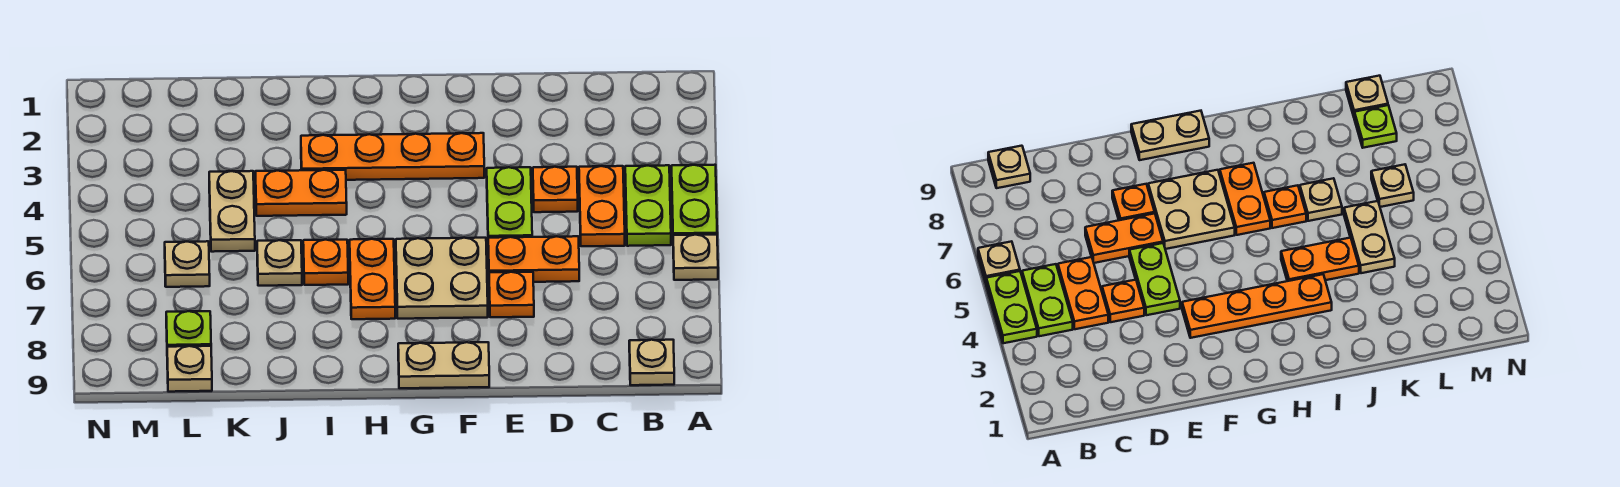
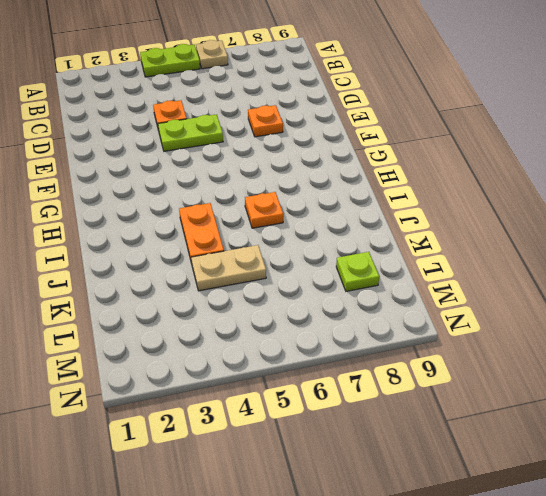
none -> lime plate B4:B5 level 1
none -> tan plate B9 level 1
none -> orange plate C4:C5 level 1

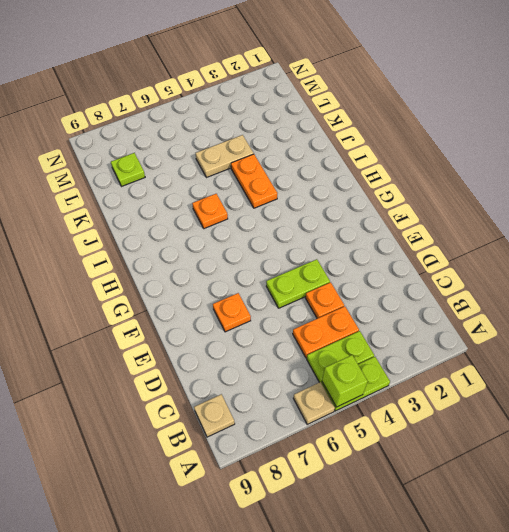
lime brick A5 level 2 -> none
none -> orange plate D6:E6 level 1
none -> orange plate F3:I3 level 1
none -> tan plate F6:G7 level 1

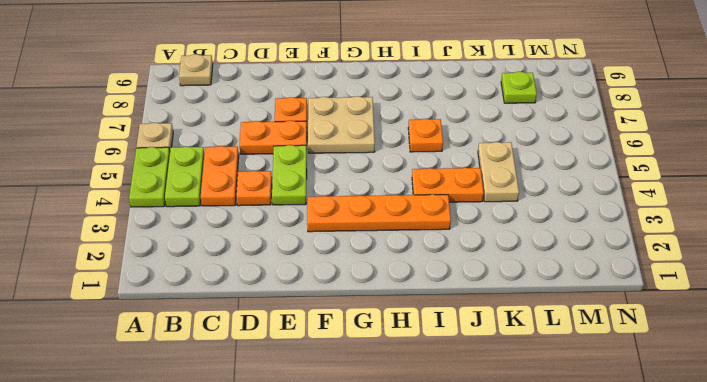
none -> tan plate F9:G9 level 1
none -> orange plate H6:H7 level 1
none -> tan plate J6 level 1

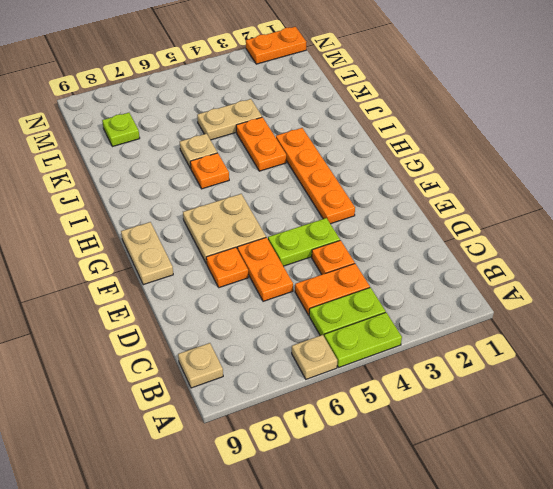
orange plate N1:N2 level 1 -> orange plate H6:H7 level 1
none -> tan plate L6 level 1
none -> tan plate L9 level 1

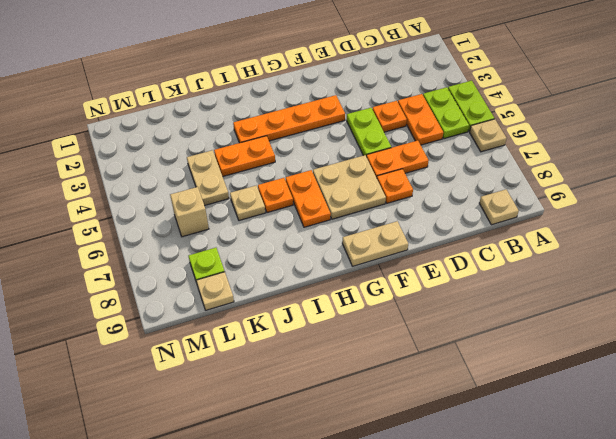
tan brick L6 level 1 -> tan plate L6 level 1

